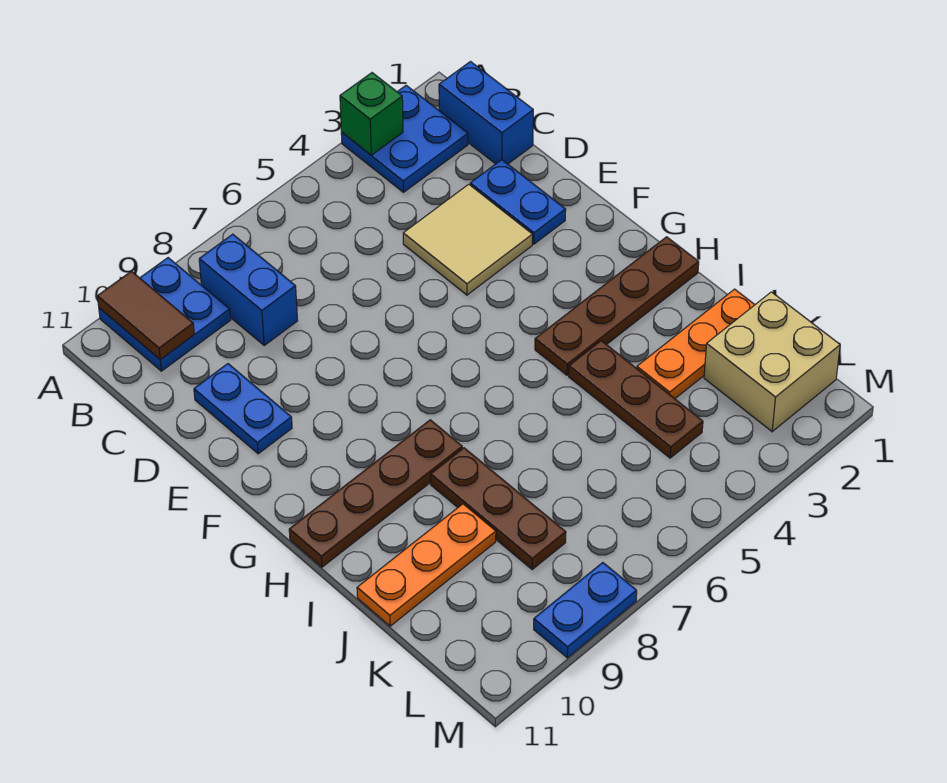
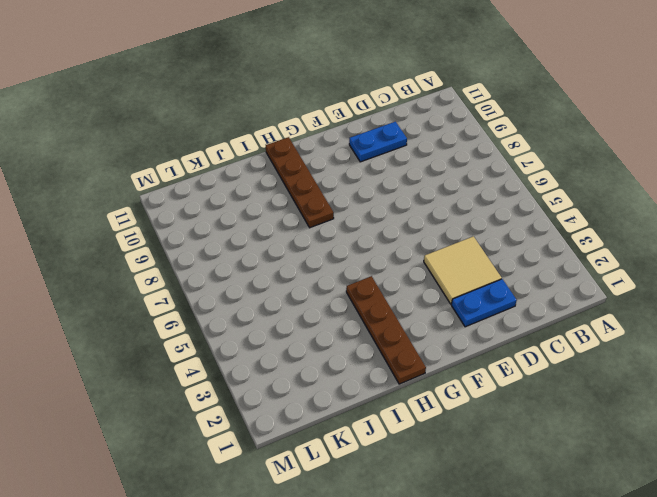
none -> blue plate A2:B3 level 1
none -> blue plate A9:B10 level 1
none -> blue brick B1:C1 level 1

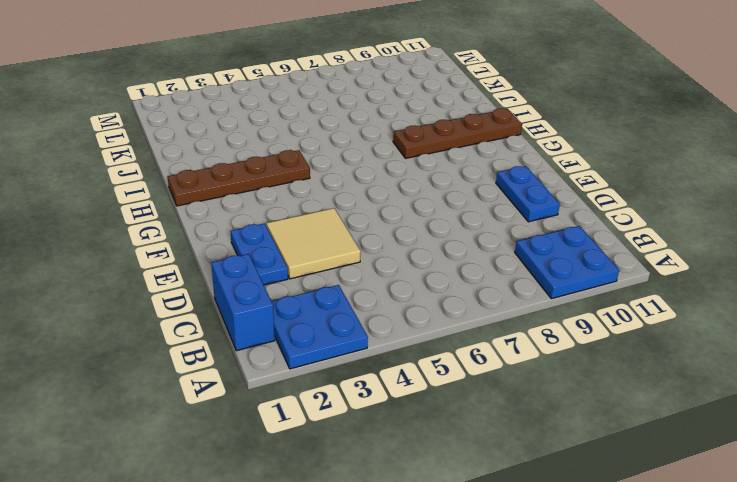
none -> blue brick B8:C8 level 1
none -> brown plate I4:K4 level 1
none -> brown plate I8:K8 level 1

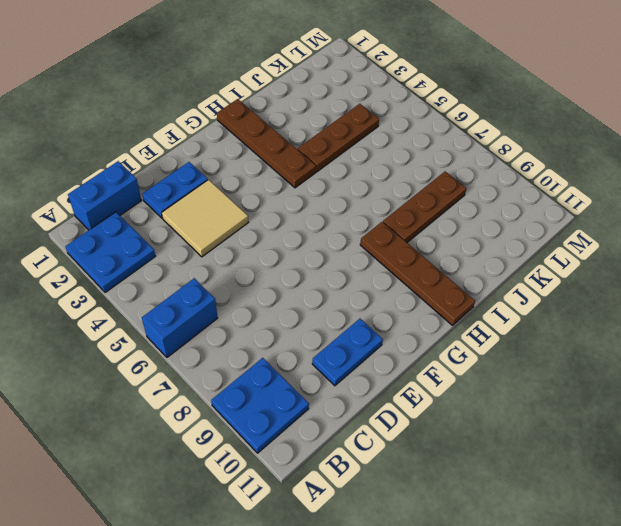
blue brick A6:B6 level 1 -> blue brick B8:C8 level 1
none -> orange plate J1:J3 level 1
none -> orange plate J9:J11 level 1
none -> tan brick K1:L2 level 1

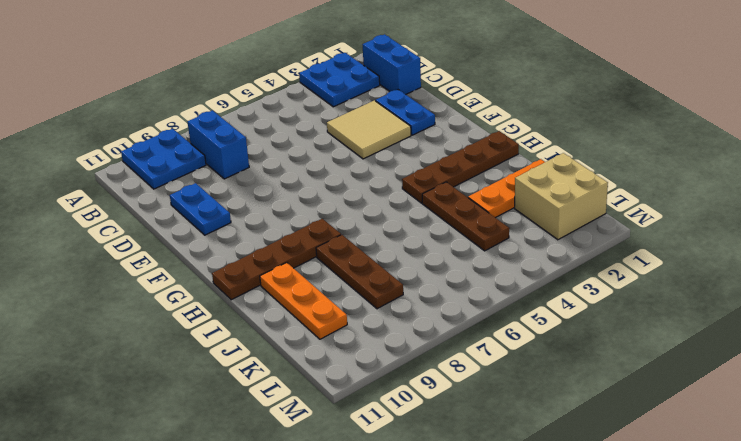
orange plate I10:K10 level 1 -> orange plate J9:J11 level 1
none -> blue plate M8:M9 level 1
none -> green brick A3 level 2
none -> brown tile A10:B10 level 2

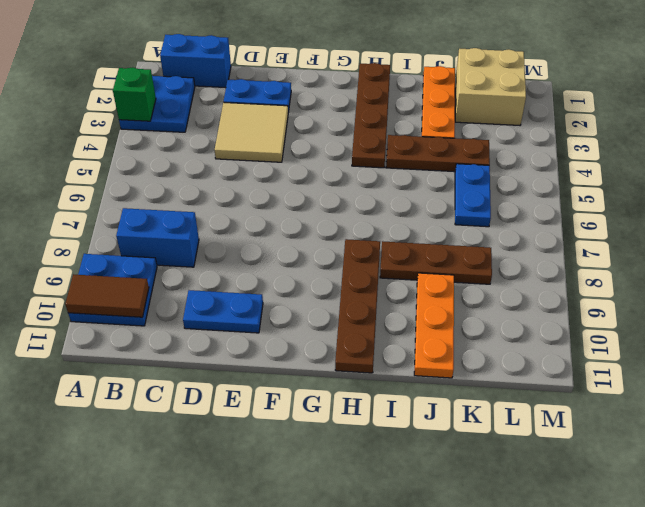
blue plate K5:K6 level 1 -> blue plate M8:M9 level 1

